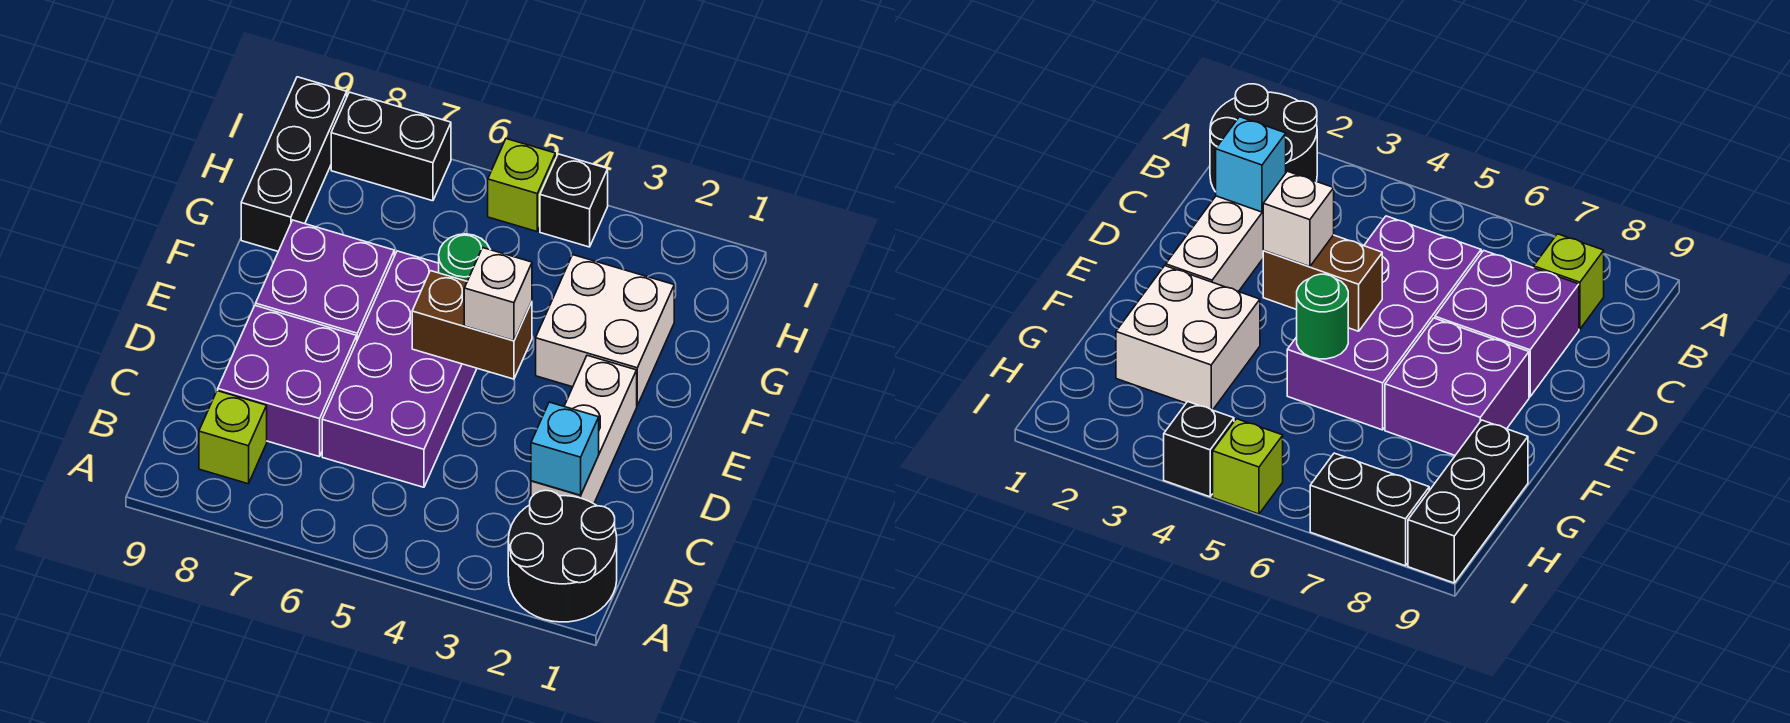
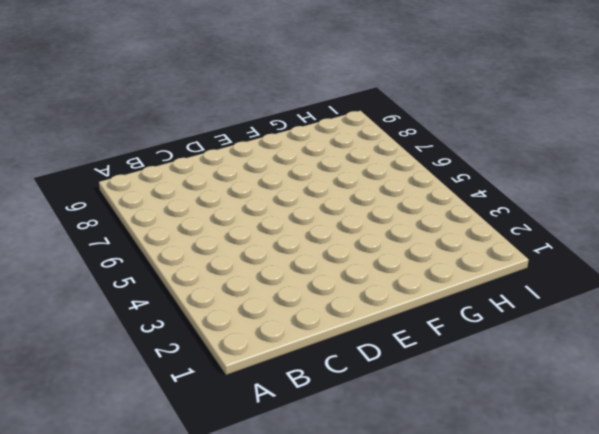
none -> black round brick A1:B2 level 1
none -> lime brick B8 level 1
none -> white brick C2:E2 level 1

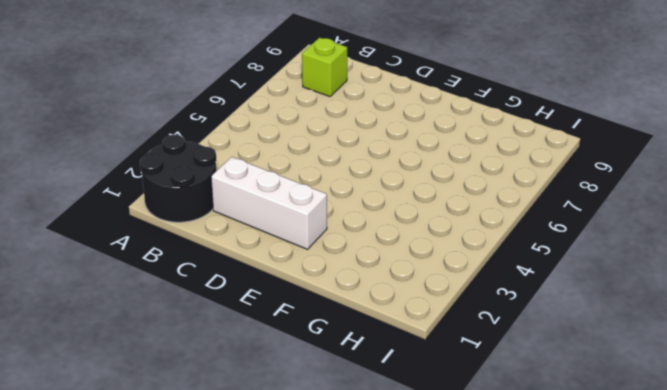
none -> purple brick C5:F6 level 1
none -> purple brick C7:D8 level 1
none -> purple brick E7:F8 level 1

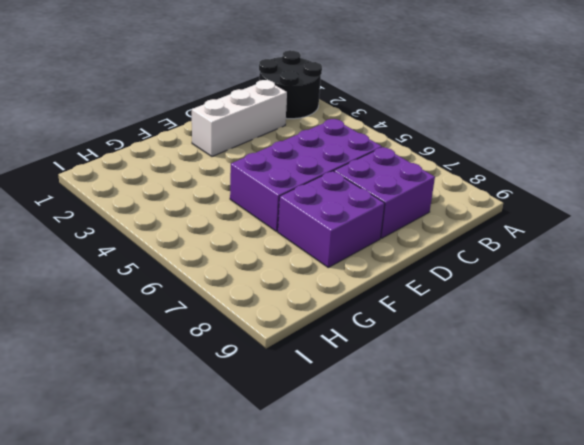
none -> lime brick B8 level 1
none -> white brick F2:G3 level 1
none -> black brick G9:I9 level 1

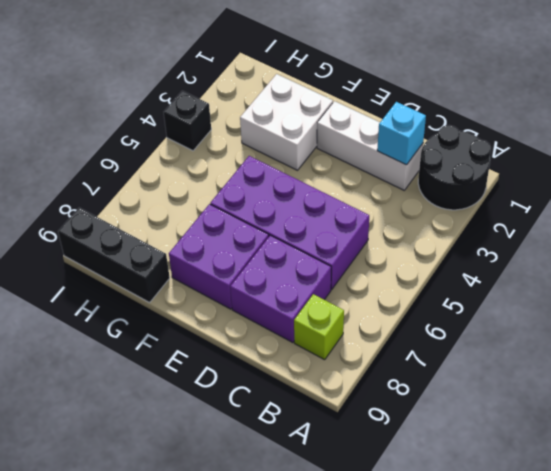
none -> lime brick I5 level 1
none -> black brick I7:I8 level 1
none -> brown brick E4:E5 level 2

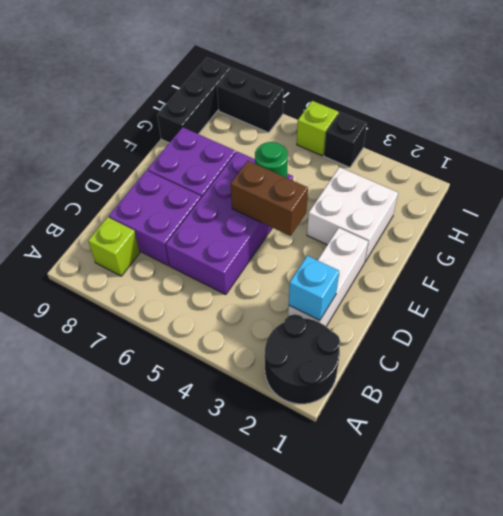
none -> white brick E4 level 3

